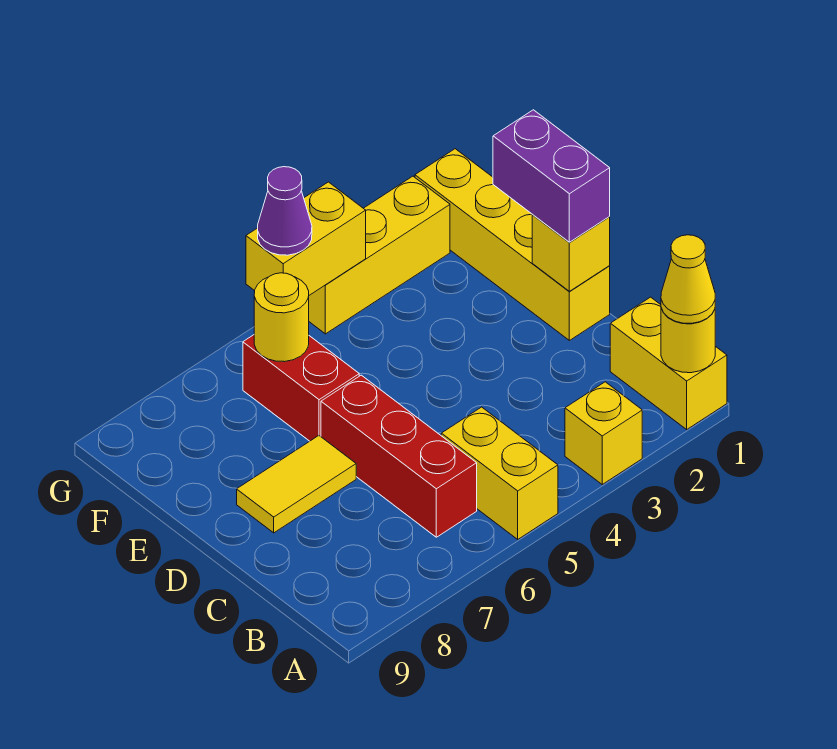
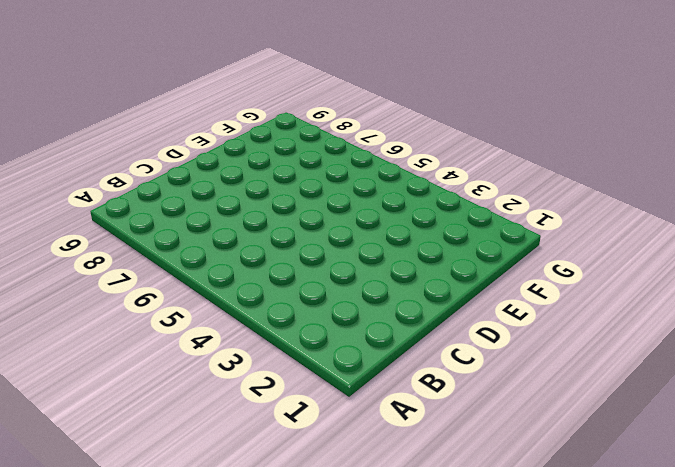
none -> yellow brick A1:B1 level 1
none -> yellow brick A3 level 1
none -> yellow brick A5:B5 level 1

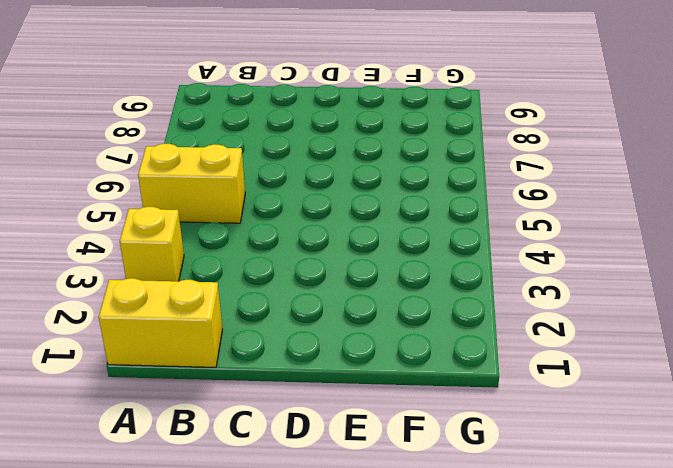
none -> red brick B6:D6 level 1
none -> yellow brick D1:G1 level 1
none -> yellow tile D7:D8 level 1

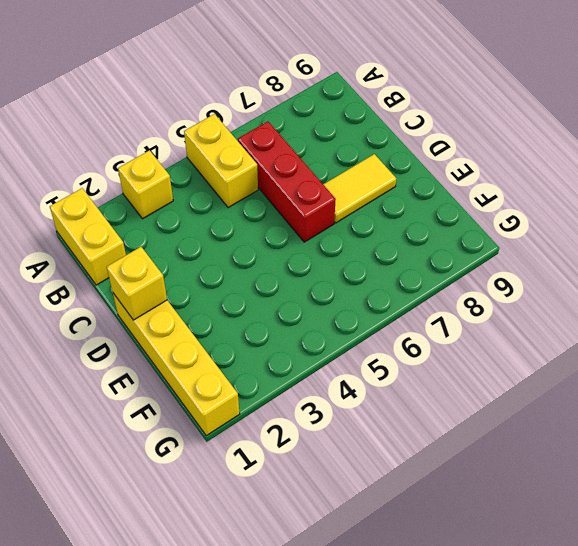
none -> red brick E6:F6 level 1
none -> yellow brick G2:G4 level 1
none -> yellow round brick A1 level 2

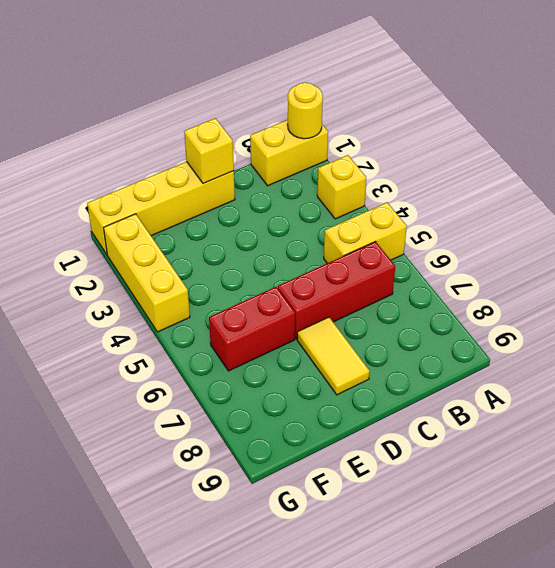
none -> yellow round brick F6 level 2
none -> yellow brick G4:G5 level 2
none -> yellow cone A1 level 3

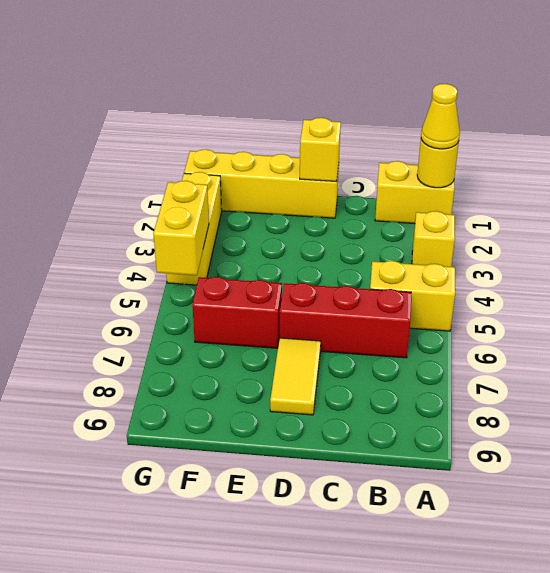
none -> yellow round brick F6 level 2
none -> purple brick D1:E1 level 3
none -> purple cone G5 level 3

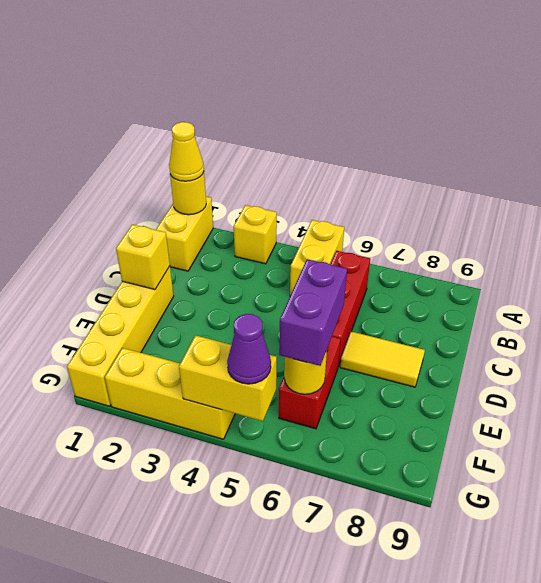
purple brick E6:F6 level 3 -> purple brick D1:E1 level 3

